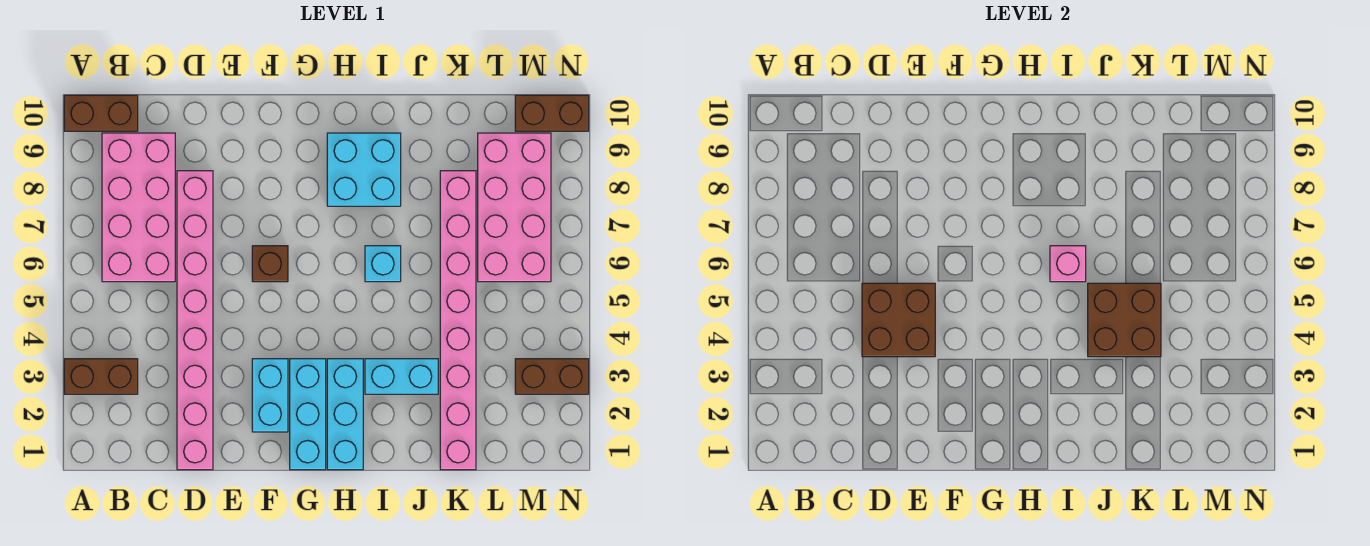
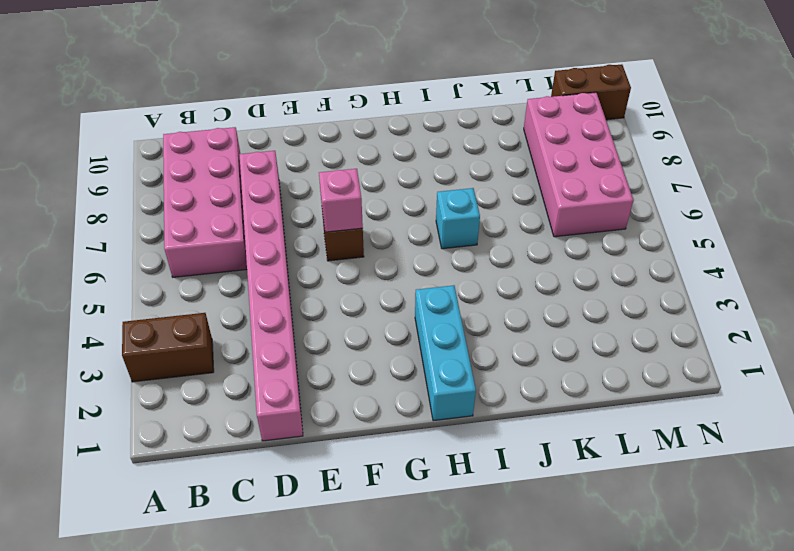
pink brick F6 level 2 -> pink brick I6 level 2
none -> brown brick A10:B10 level 1
none -> cyan brick F2:F3 level 1
none -> cyan brick G1:G3 level 1

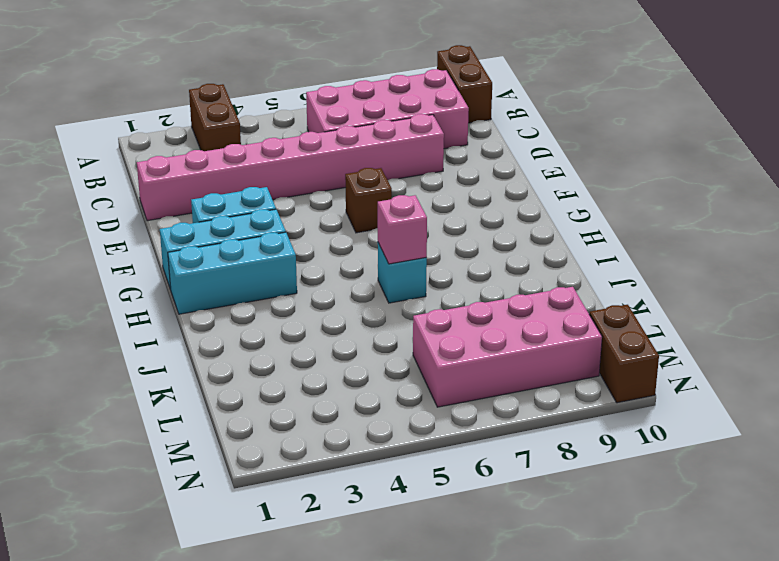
none -> cyan brick H8:I9 level 1
none -> cyan brick I3:J3 level 1
none -> pink brick K1:K8 level 1

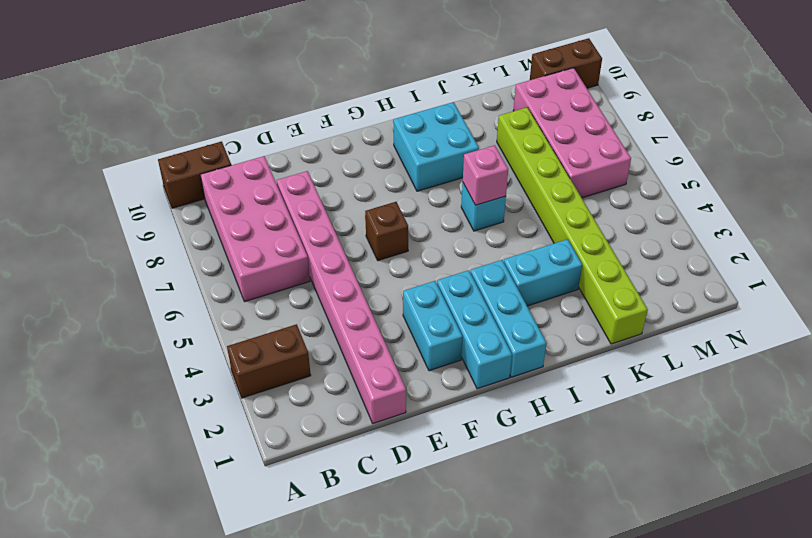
lime brick K1:K8 level 1 -> pink brick K1:K8 level 1
none -> brown brick M3:N3 level 1
none -> brown brick D4:E5 level 2
none -> brown brick J4:K5 level 2

